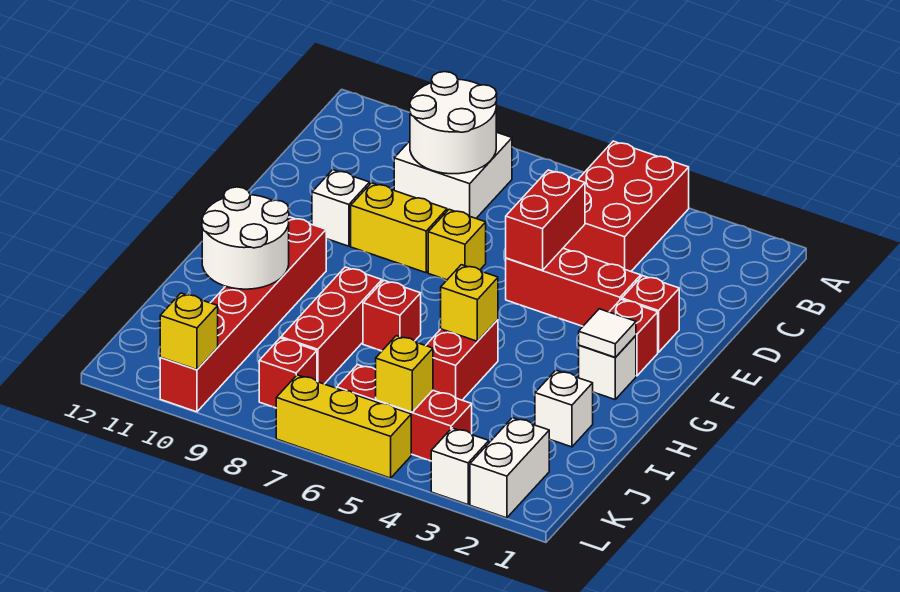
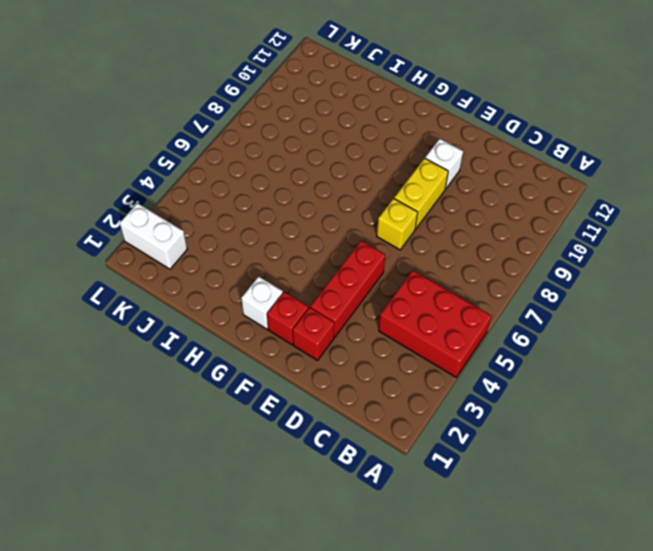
none -> white brick B8:C9 level 1
none -> red brick G10:L10 level 1
none -> red brick H5:I5 level 1

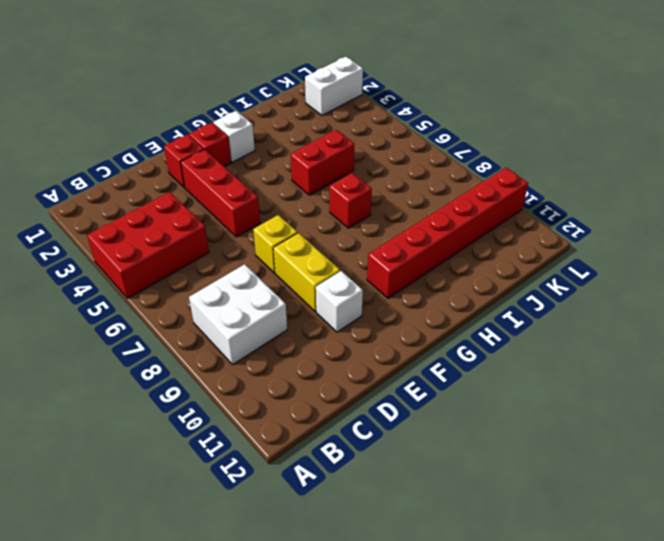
none -> red brick H8:J8 level 1
none -> white brick I2 level 1
none -> red brick K4:K6 level 1

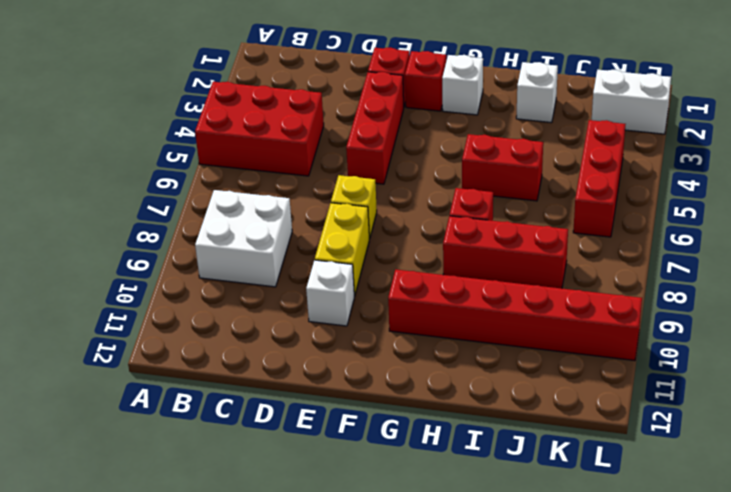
none -> red brick K8 level 1
none -> white brick L3 level 1
none -> yellow brick L5:L7 level 1

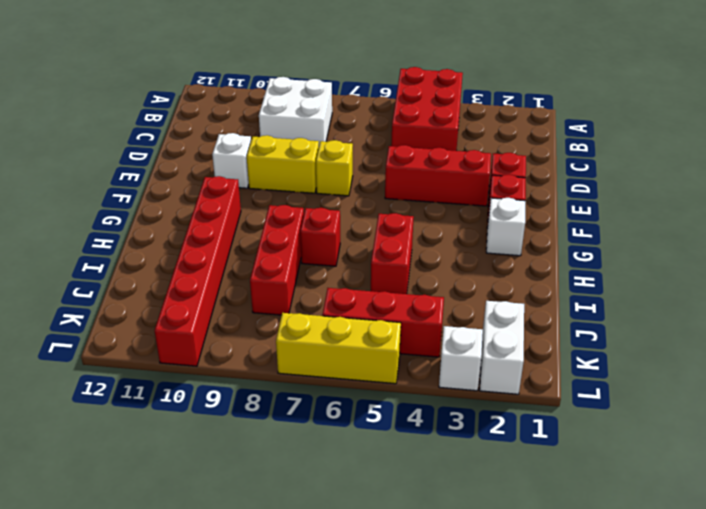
none -> white brick I2 level 1
none -> red brick K8 level 1
none -> white round brick B8:C9 level 2

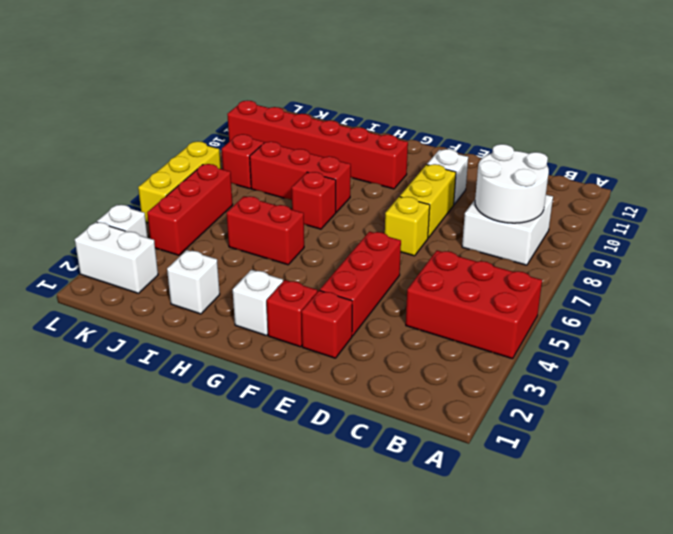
none -> red brick D5:E5 level 2
none -> white tile G2 level 2
none -> yellow brick H5 level 2

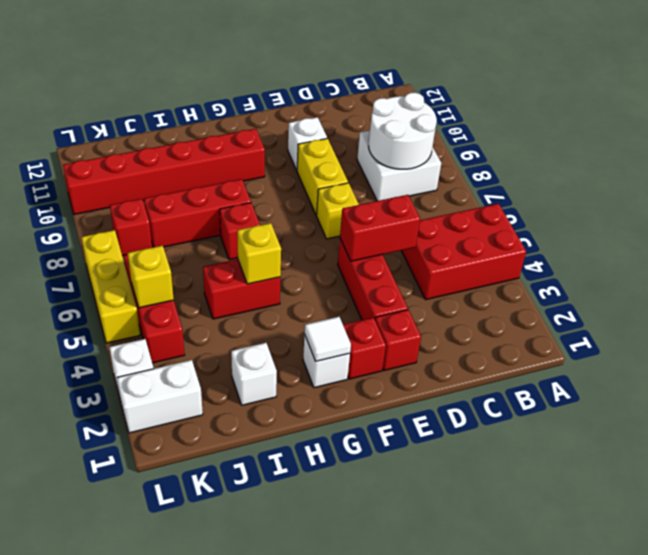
none -> white round brick H10:I11 level 2
none -> yellow brick L10 level 2

